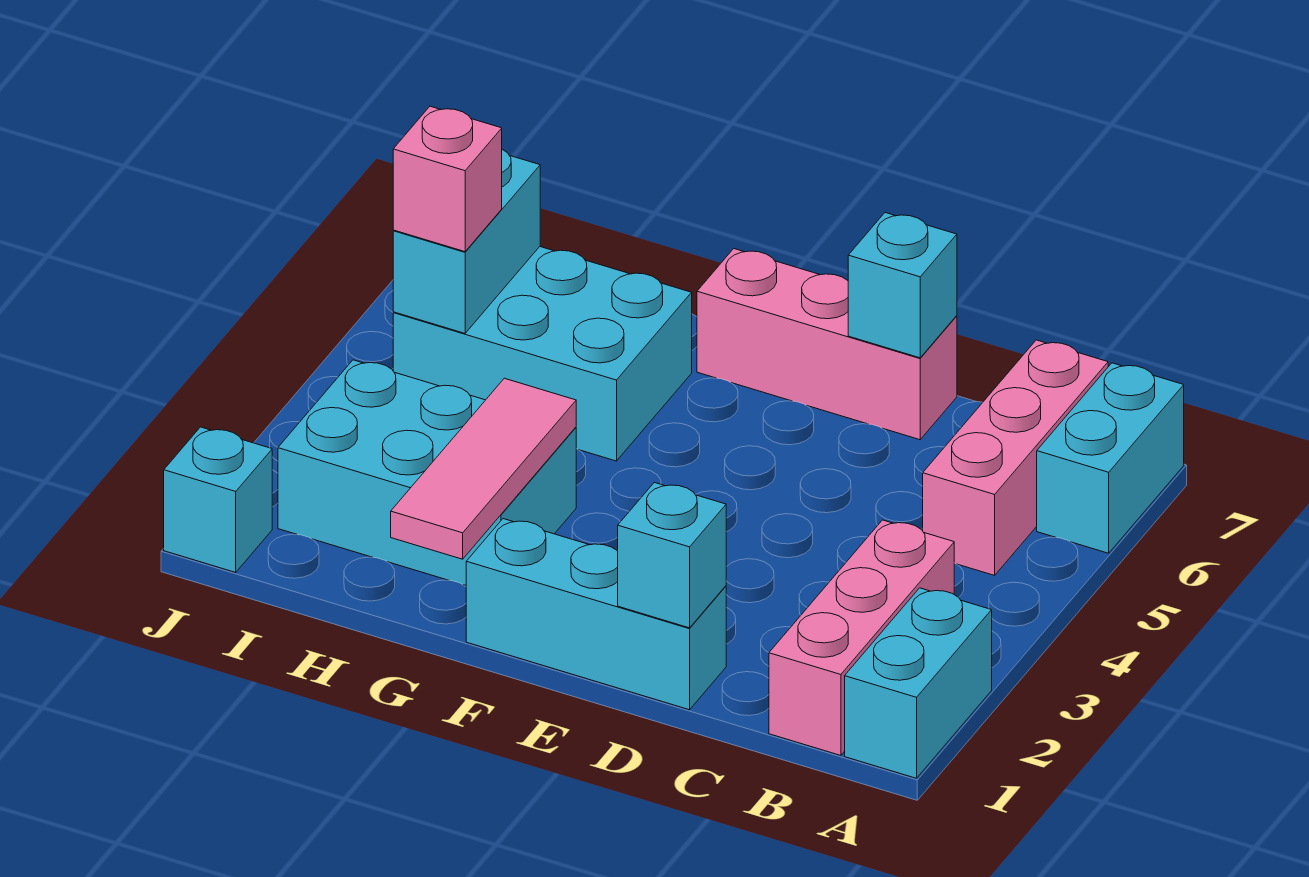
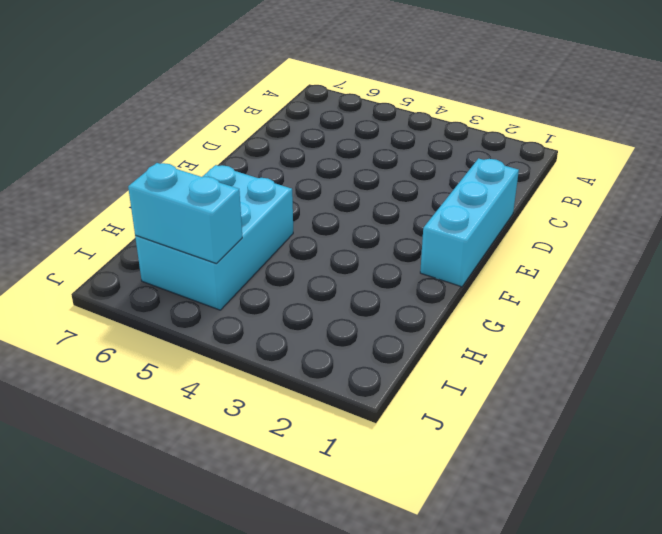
none -> cyan brick A1:A2 level 1
none -> cyan brick A6:A7 level 1
none -> pink brick B1:B3 level 1

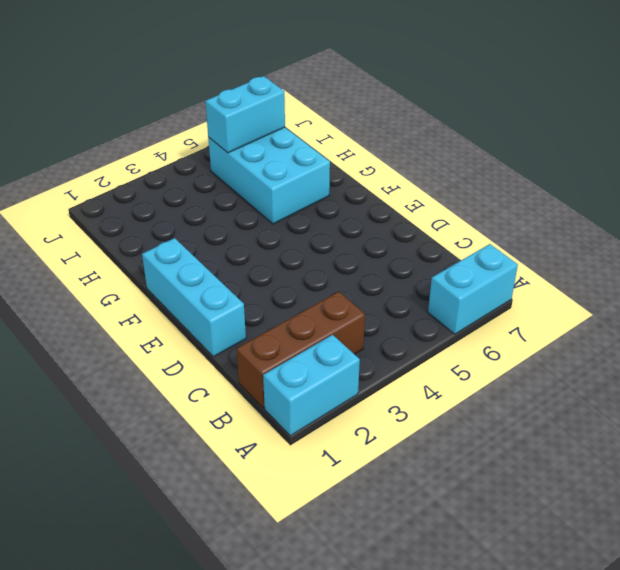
brown brick B1:B3 level 1 -> pink brick B1:B3 level 1
none -> pink brick B5:B7 level 1
none -> pink brick D7:F7 level 1
none -> cyan brick G2:I3 level 1

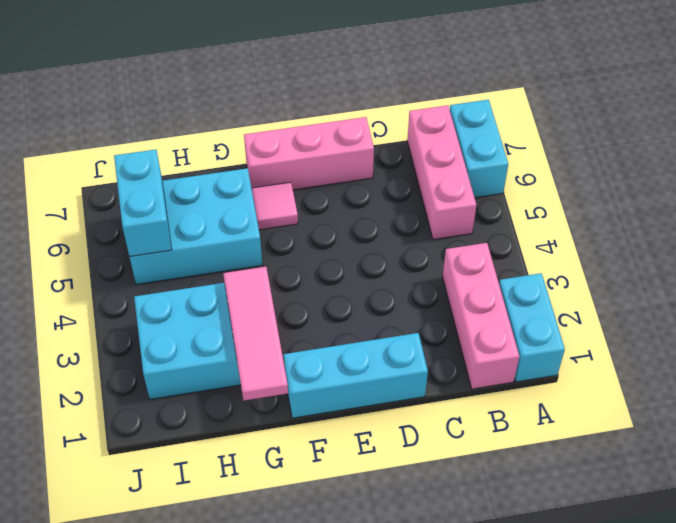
pink tile F6 level 1 -> none
none -> cyan brick J1 level 1
none -> cyan brick D1 level 2
none -> cyan brick D7 level 2

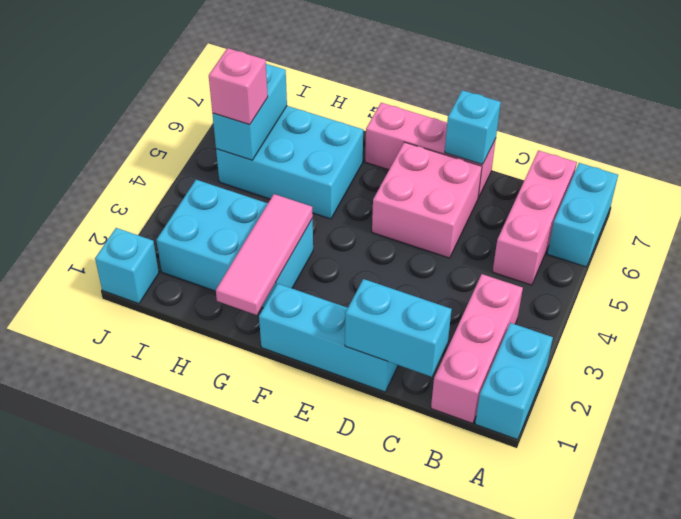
cyan brick C1:D1 level 2 -> cyan brick D1 level 2
pink brick D5:E6 level 1 -> none

